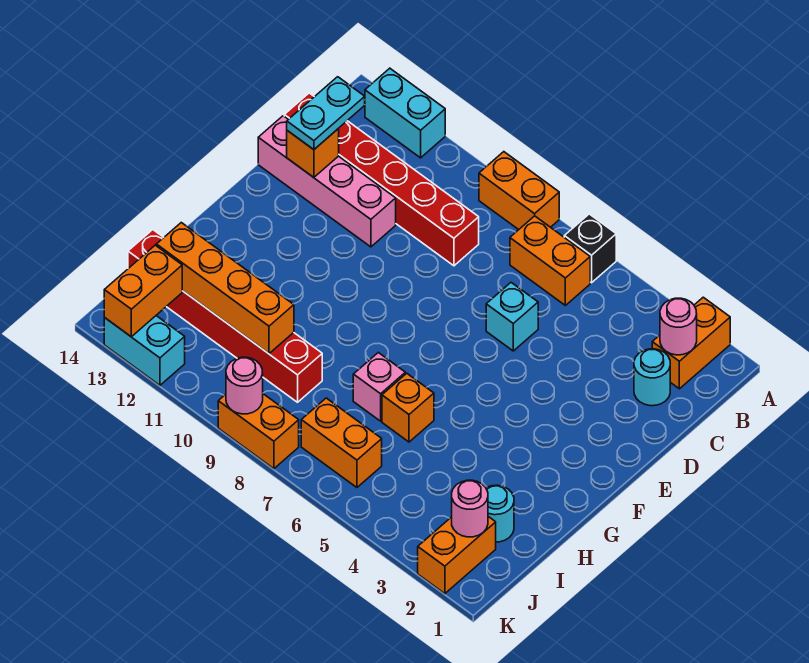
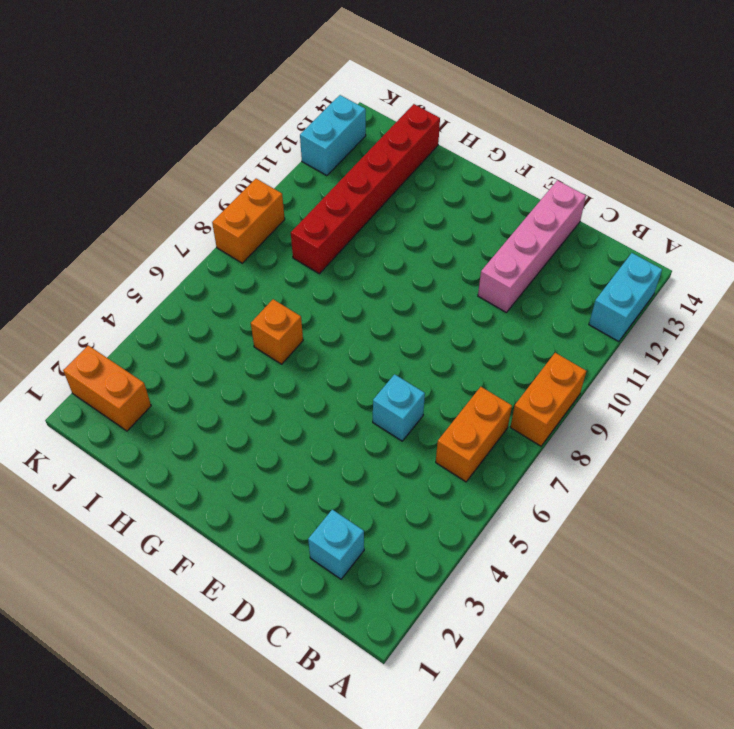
cyan brick C2 level 1 -> cyan round brick C2 level 1
none -> orange brick A2:B2 level 1
none -> black brick A6 level 1
none -> red brick C9:C14 level 1

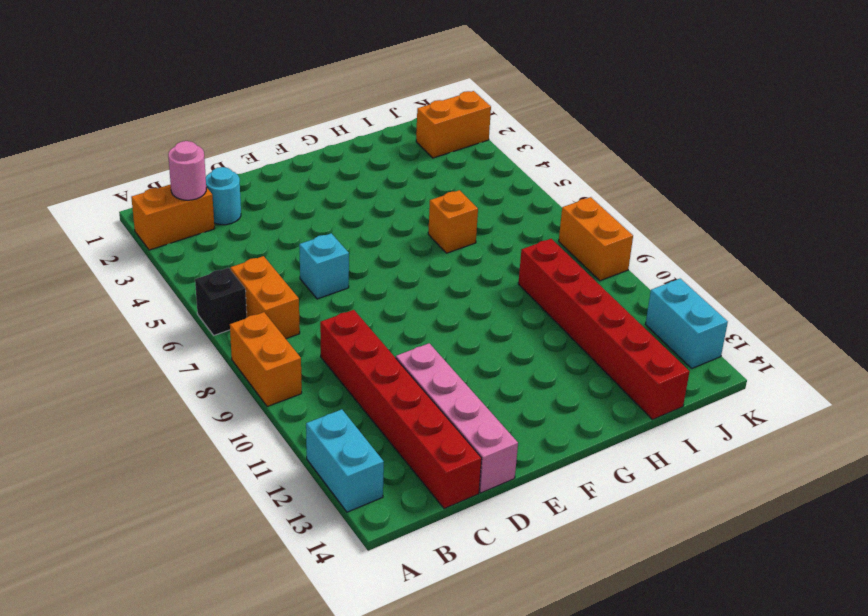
none -> pink brick H7 level 1
none -> cyan round brick I2 level 1
none -> orange brick J6:J7 level 1

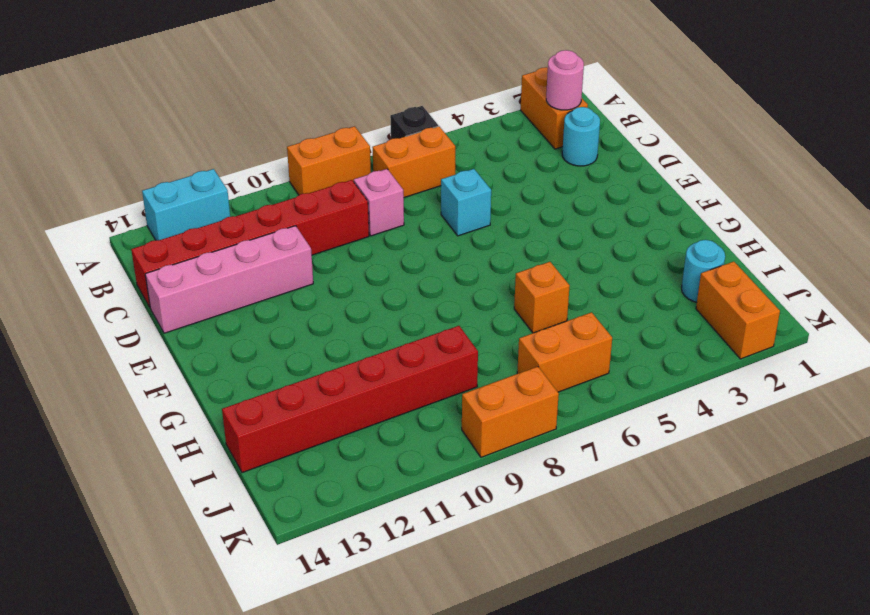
pink brick C8 level 1 -> pink brick H7 level 1
none -> cyan brick K12:K13 level 1
none -> orange brick D13 level 2
none -> orange brick I10:I13 level 2

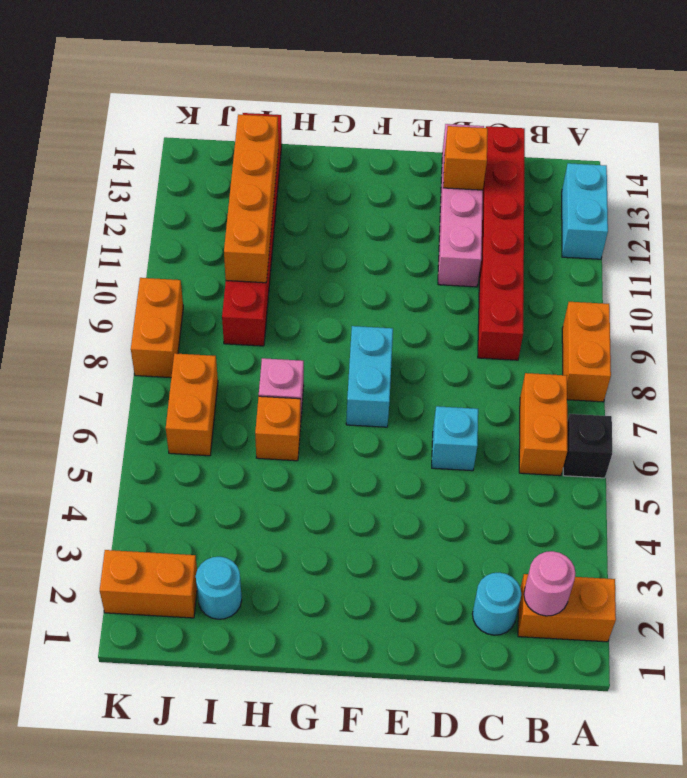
cyan brick F7:F8 level 1 -> cyan brick K12:K13 level 1
none -> pink round brick J2 level 2
none -> orange brick J13:K13 level 2
none -> pink round brick K9 level 2

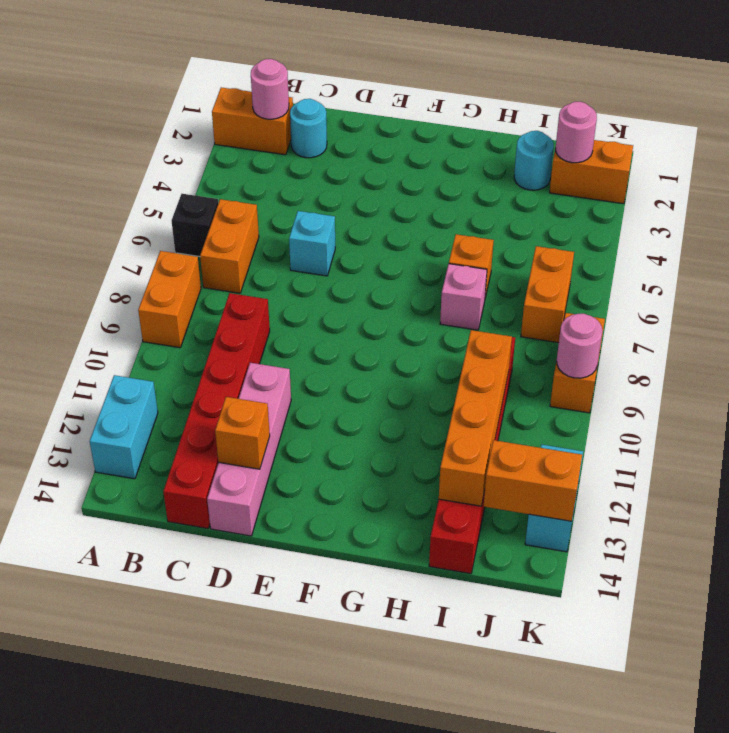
none -> cyan plate C13:D13 level 3

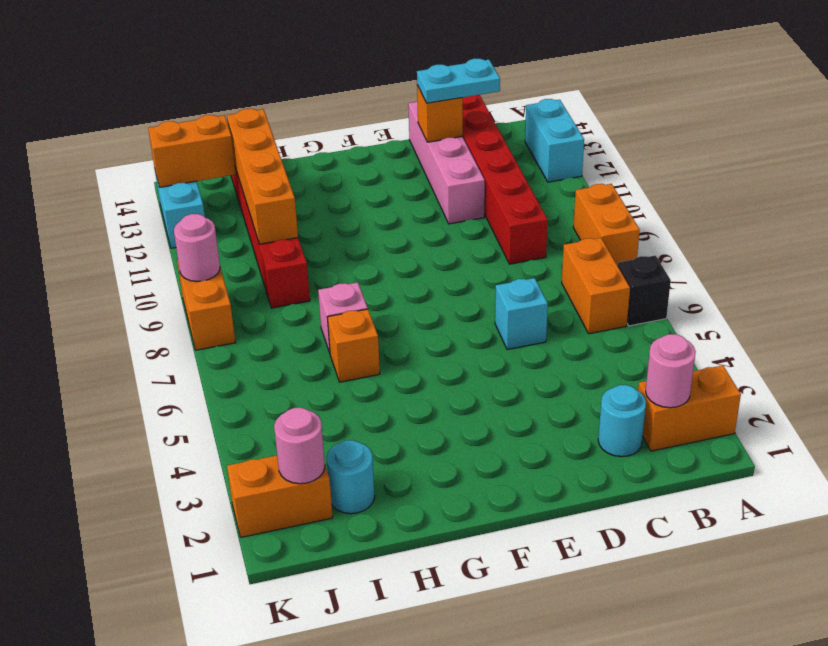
none -> orange brick J6:J7 level 1

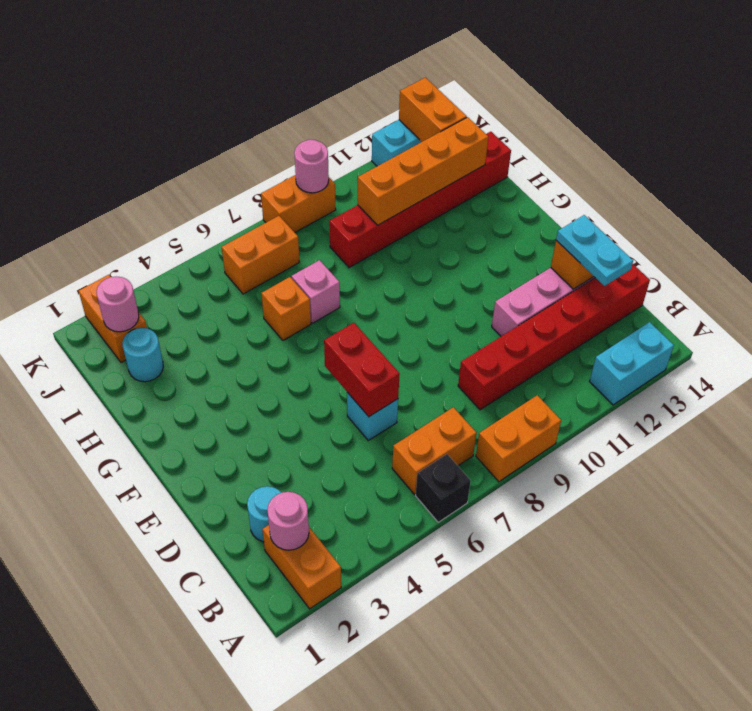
red brick D6:E6 level 2 -> none

